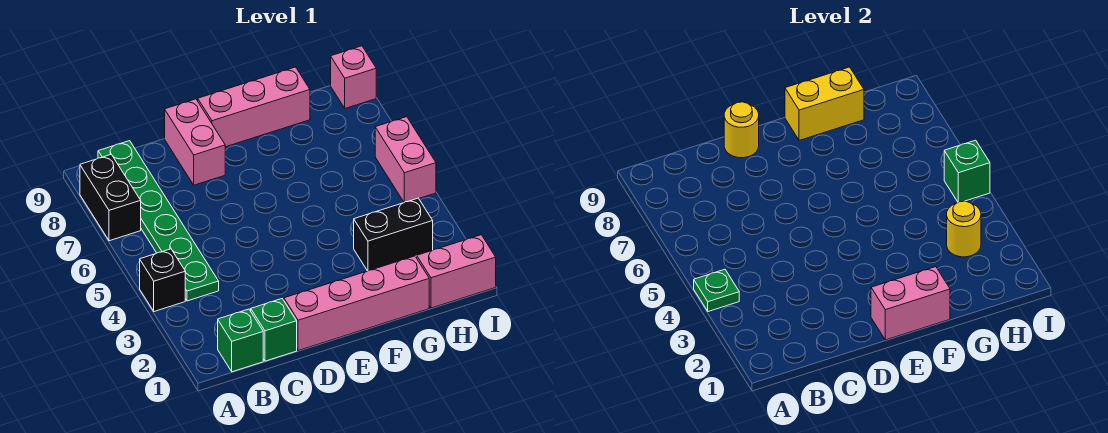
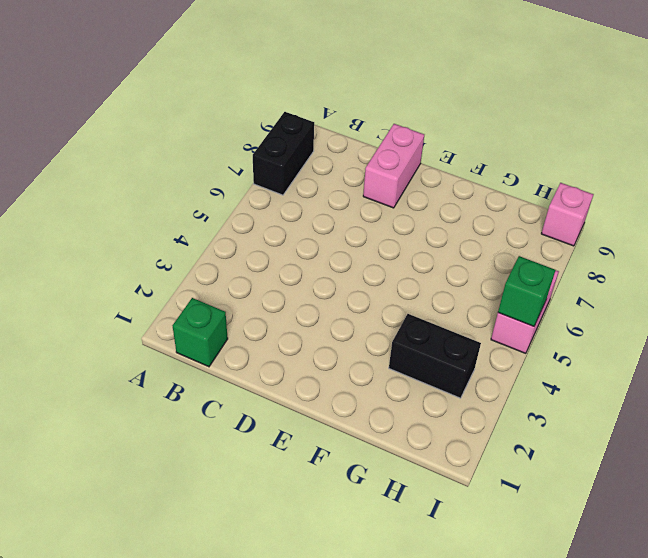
none -> black brick A4 level 1
none -> green plate B4:B9 level 1
none -> green brick C1 level 1

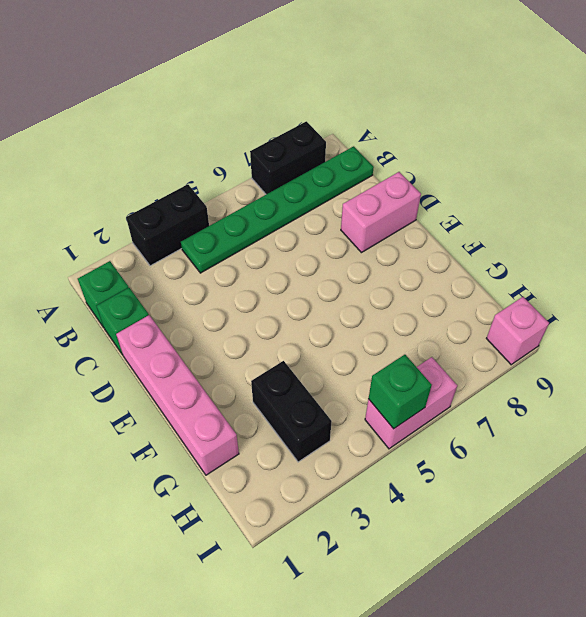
black brick A3:A4 level 1 -> black brick A4 level 1
none -> pink brick E9:G9 level 1
none -> pink brick H1:I1 level 1
none -> green plate A4 level 2

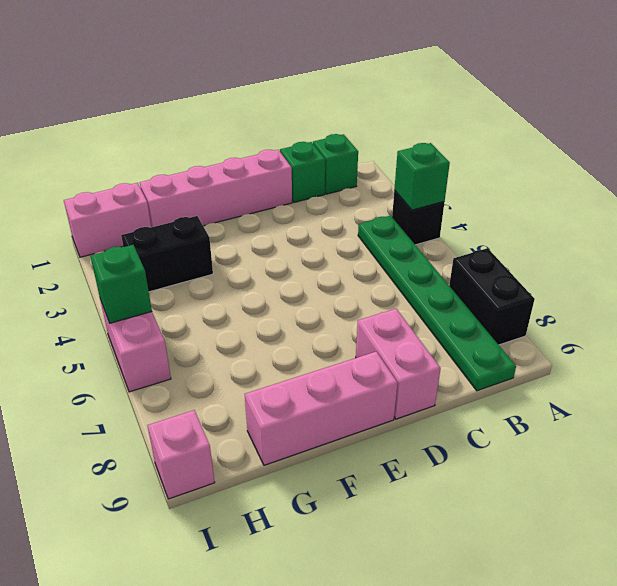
green brick A4 level 2 -> green plate A4 level 2
none -> yellow round brick D9 level 2
none -> pink brick E1:F1 level 2
none -> yellow brick F9:G9 level 2

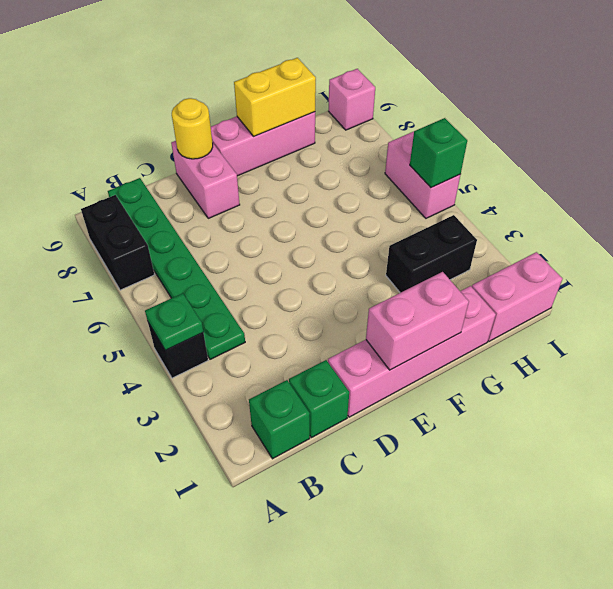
none -> yellow round brick H3 level 2

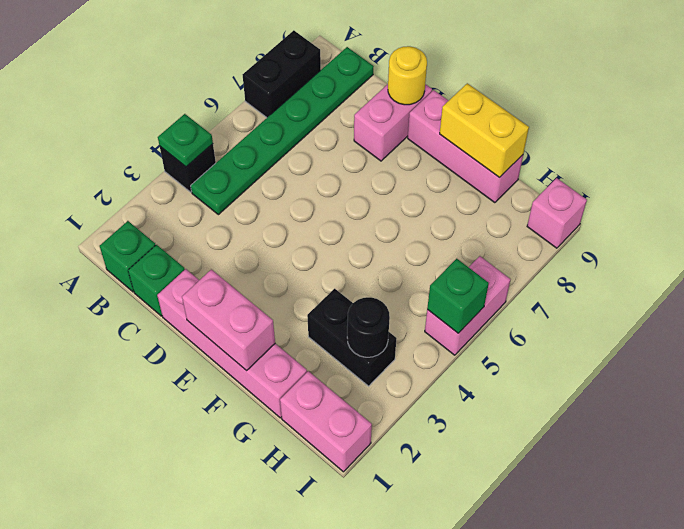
black round brick H3 level 2 -> yellow round brick H3 level 2

